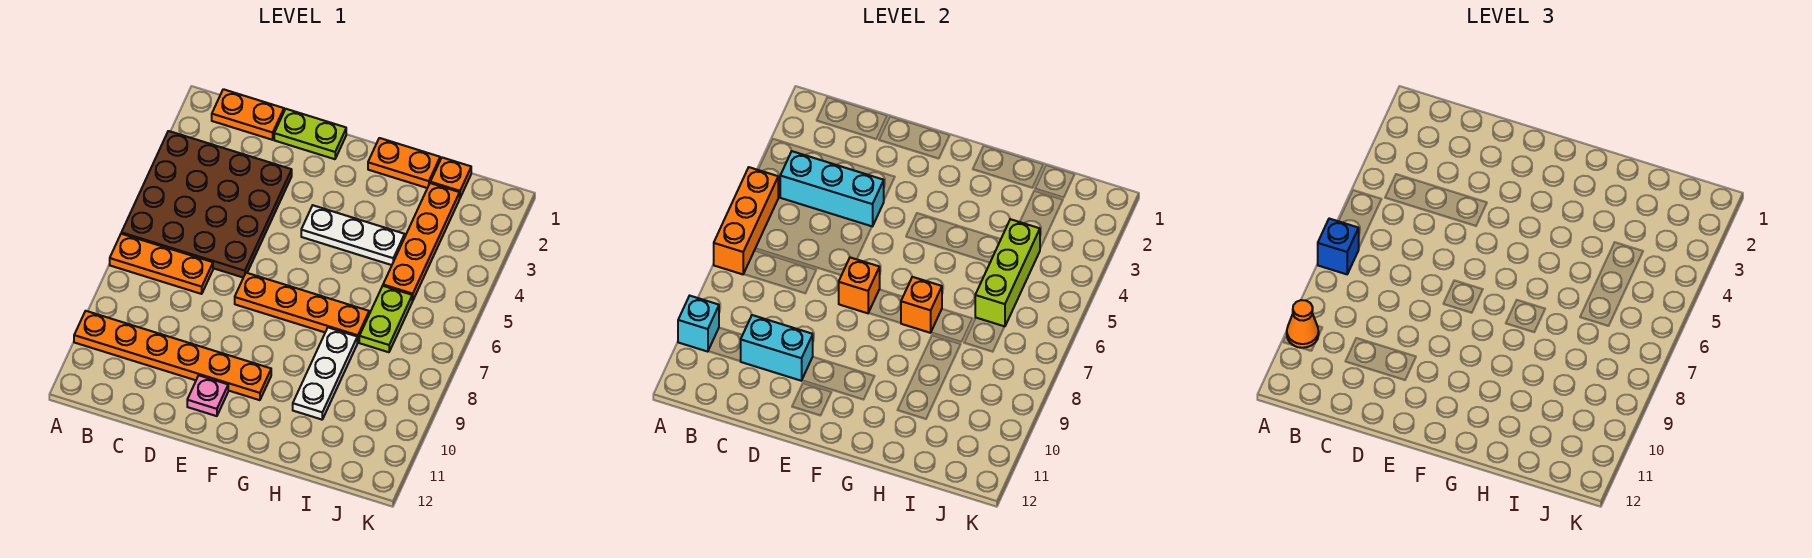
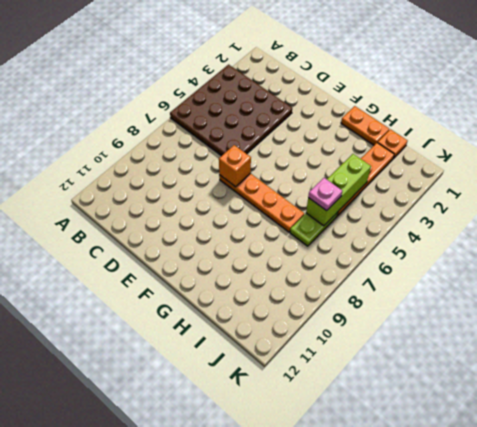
pink plate I6 level 3 -> pink plate E11 level 1
none -> orange plate A7:C7 level 1
none -> orange plate A10:F10 level 1
none -> orange plate B1:C1 level 1

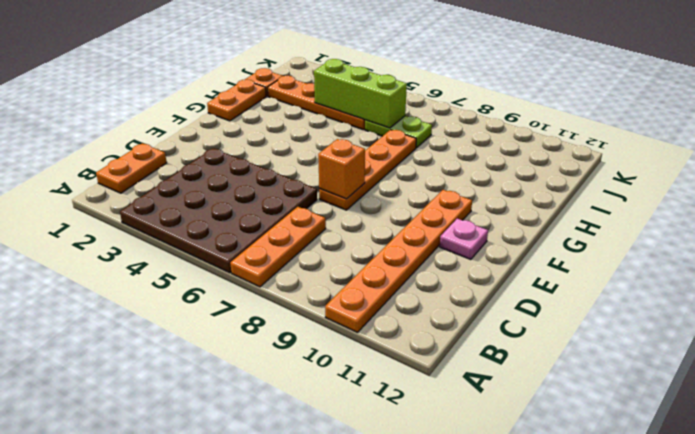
none -> lime plate D1:E1 level 1
none -> white plate F4:H4 level 1
none -> white plate H8:H10 level 1

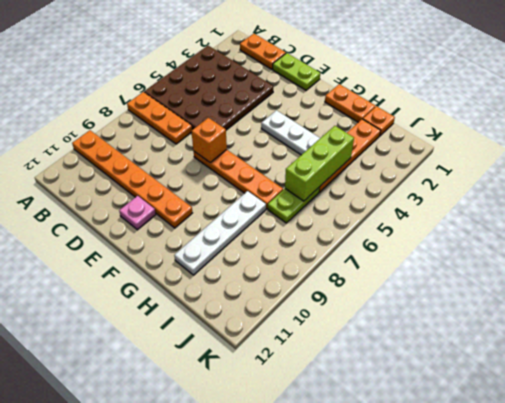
white plate H8:H11 level 1 -> white plate H8:H10 level 1
none -> orange brick A5:A7 level 2
none -> cyan brick A10 level 2
none -> cyan brick B4:D4 level 2

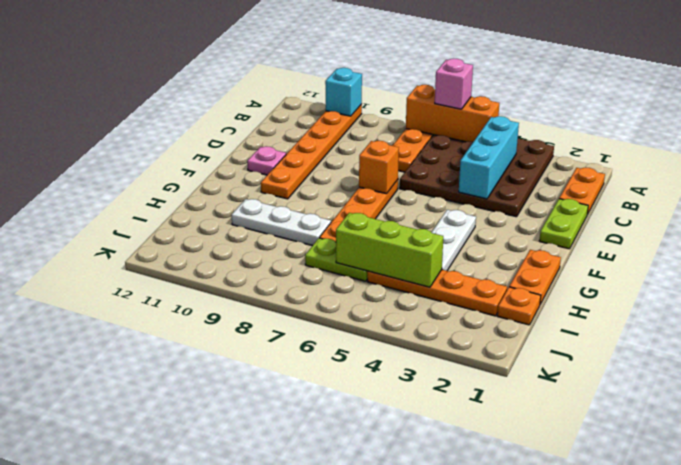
pink brick A6 level 3 -> none
none -> cyan brick C10:D10 level 2
none -> orange brick G7 level 2
none -> blue brick A7 level 3

